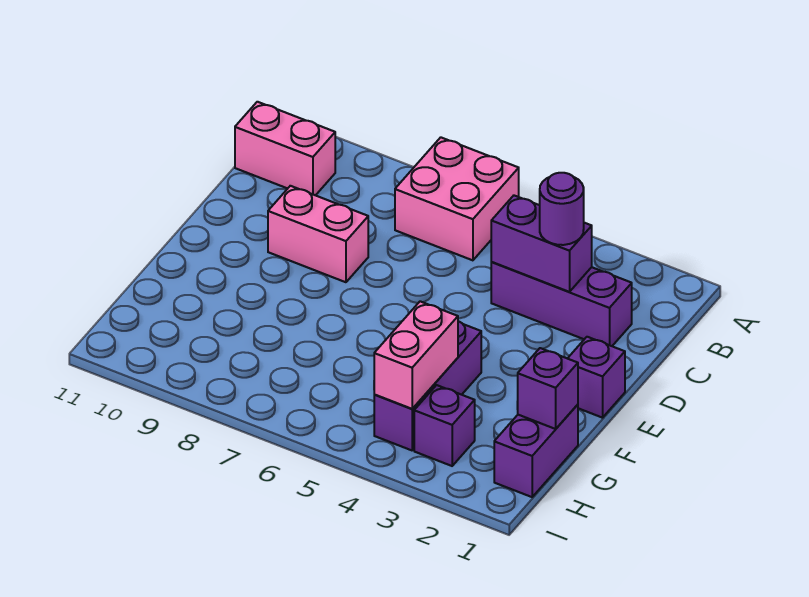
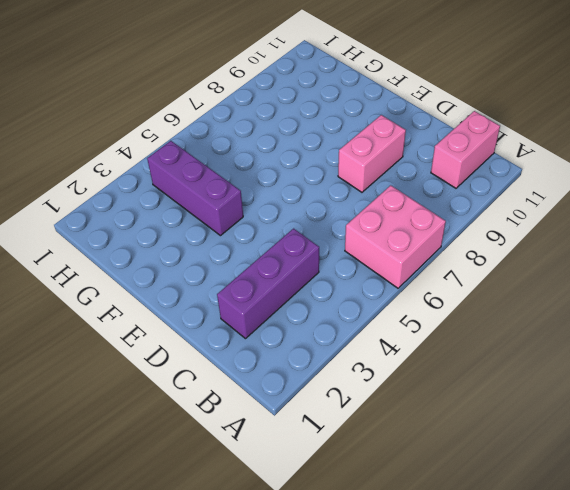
none -> purple brick E1 level 1
none -> purple brick G1:H1 level 1
none -> purple brick H3 level 1

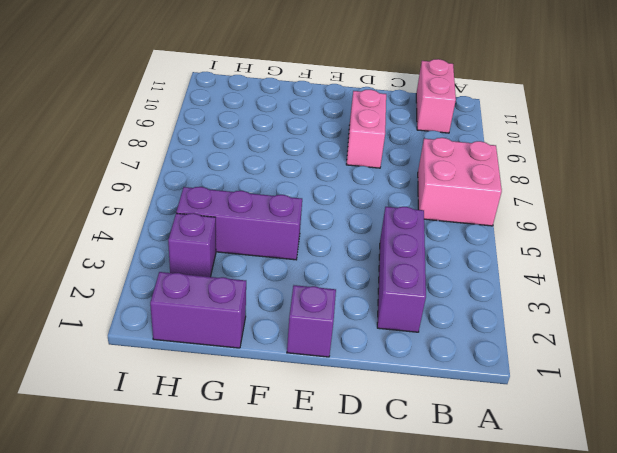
none -> purple brick C3:C4 level 2
none -> purple brick G1 level 2
none -> pink brick G4:H4 level 2

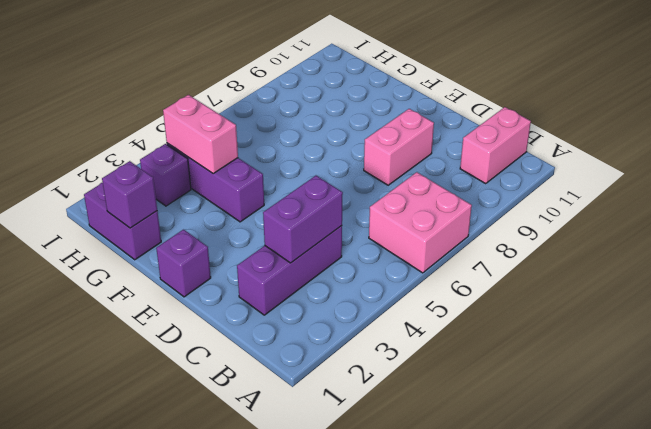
none -> purple round brick C3 level 3

